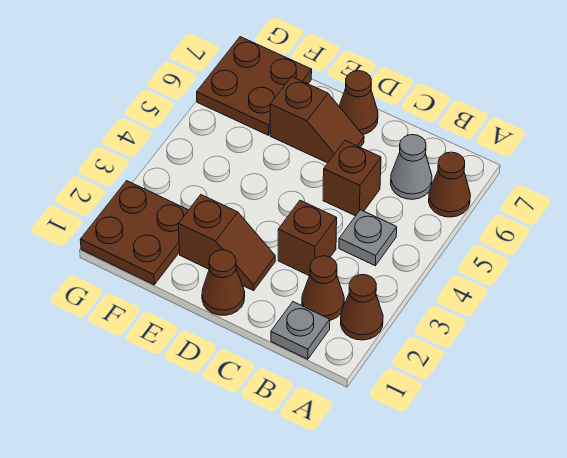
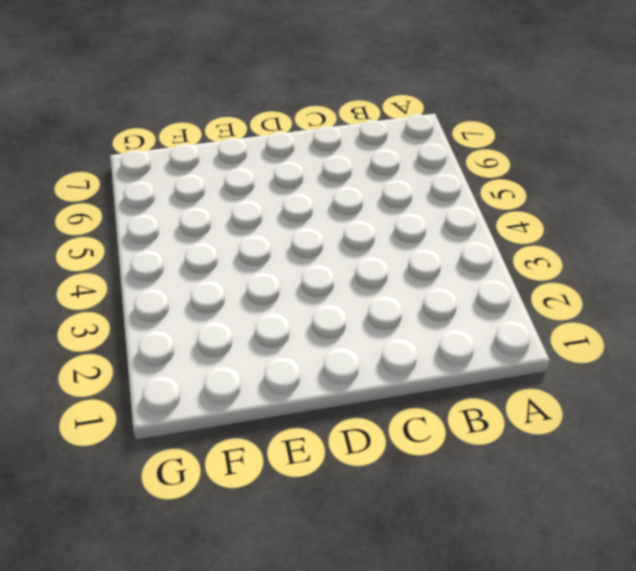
none -> brown cone A2 level 1
none -> brown cone A6 level 1
none -> grey plate B1 level 1

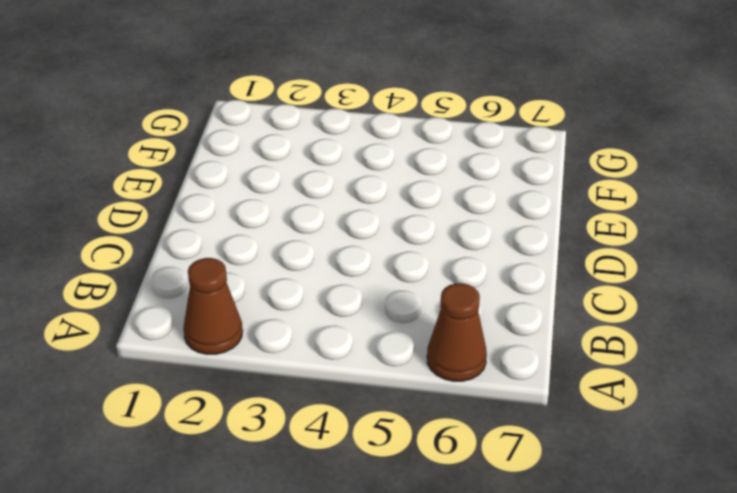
none -> grey plate B1 level 1
none -> brown cone B2 level 1
none -> grey plate B4 level 1

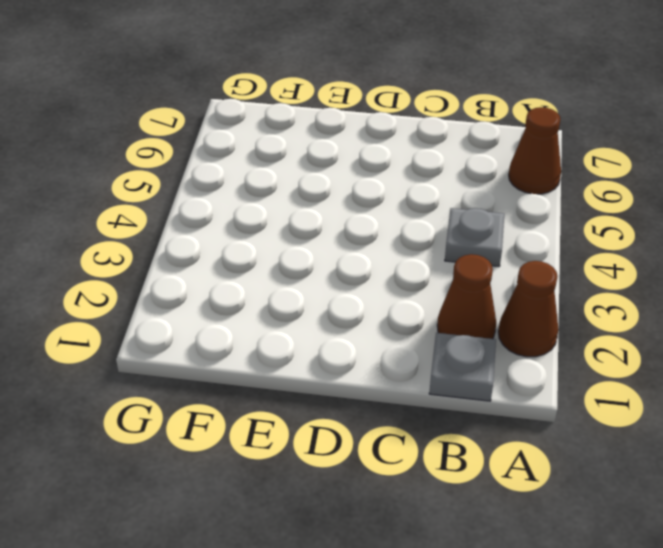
none -> grey cone B6 level 1
none -> brown brick C3 level 1
none -> brown brick C5 level 1

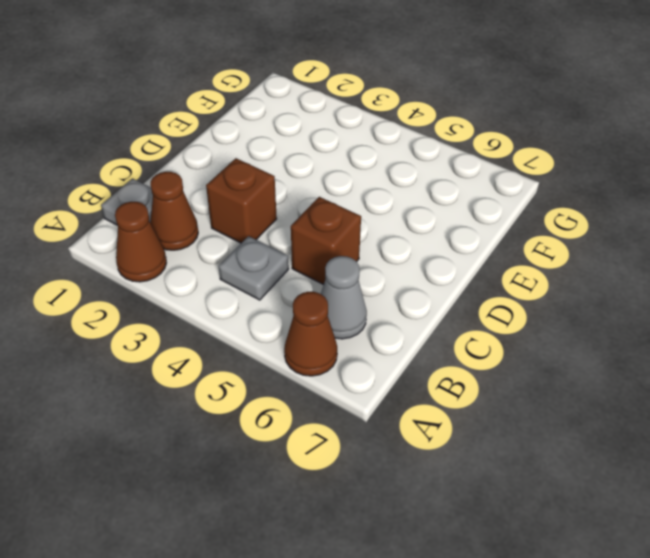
none -> brown cone D1 level 1
none -> brown slope D2:E2 level 1 top E
none -> brown slope D6:E6 level 1 top E

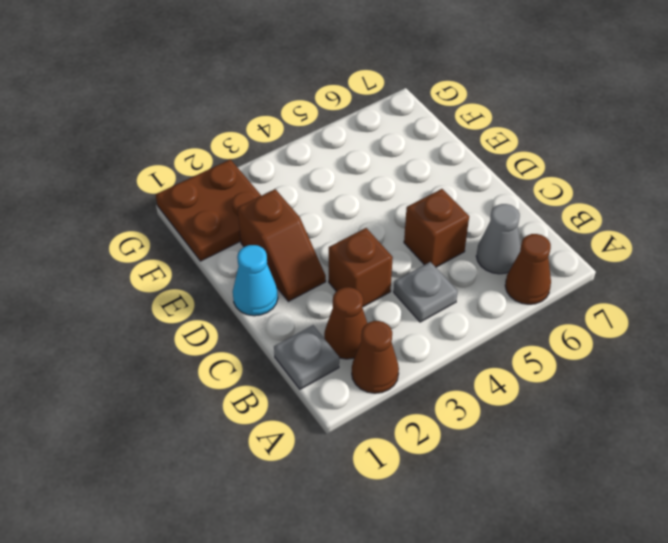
cyan cone D1 level 1 -> brown cone D1 level 1
none -> brown slope D6:E6 level 1 top E
none -> brown cone D7 level 1
none -> brown plate F6:G7 level 1

